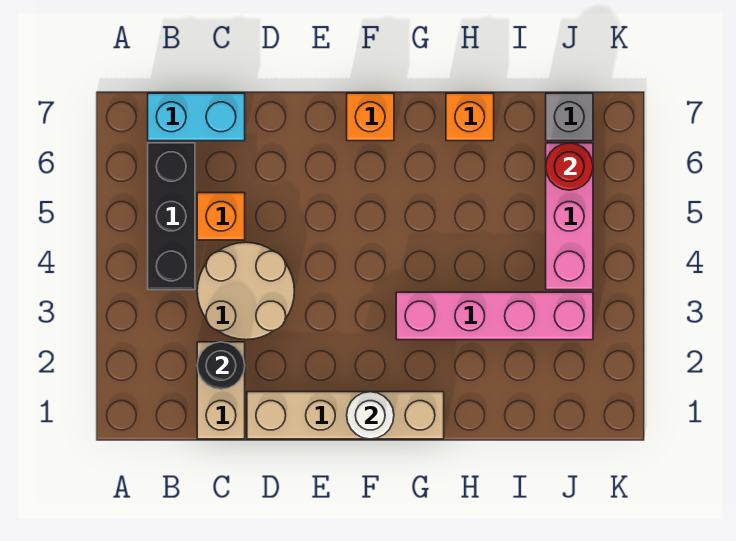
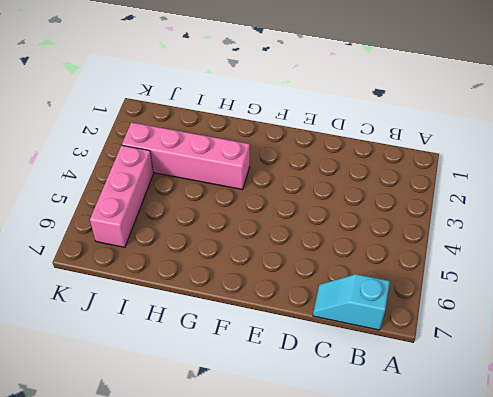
cyan slope B7:C7 level 1 top B -> cyan brick B7:C7 level 1
none -> black brick B4:B6 level 1
none -> tan brick C1:C2 level 1
none -> tan round brick C3:D4 level 1

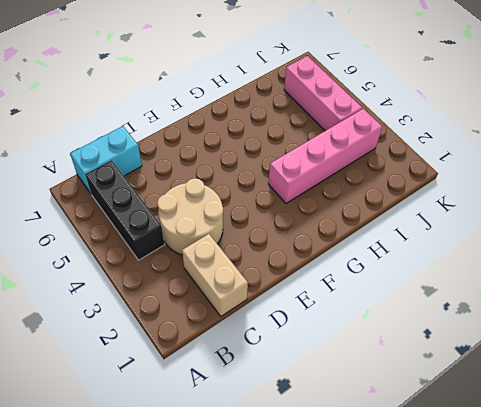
none -> orange brick C5 level 1
none -> tan brick D1:G1 level 1
none -> orange brick F7 level 1

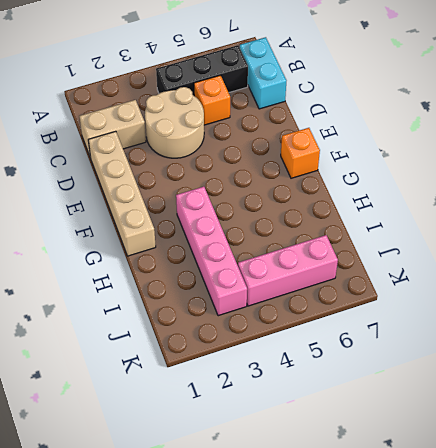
none -> orange brick H7 level 1
none -> grey brick J7 level 1
none -> black round brick C2 level 2

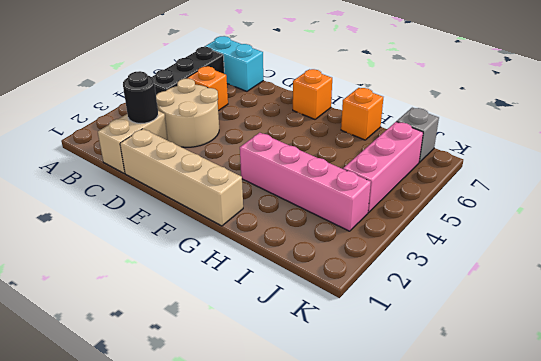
none -> white round brick F1 level 2
none -> red round brick J6 level 2

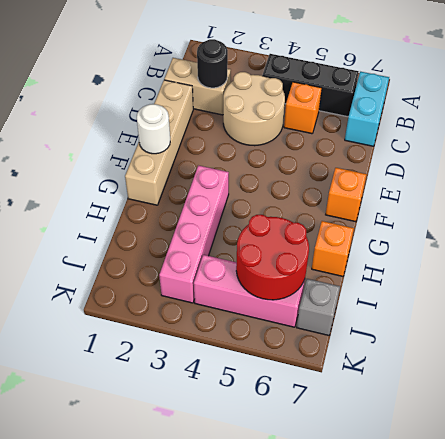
red round brick I5:J6 level 2 -> red round brick J6 level 2

